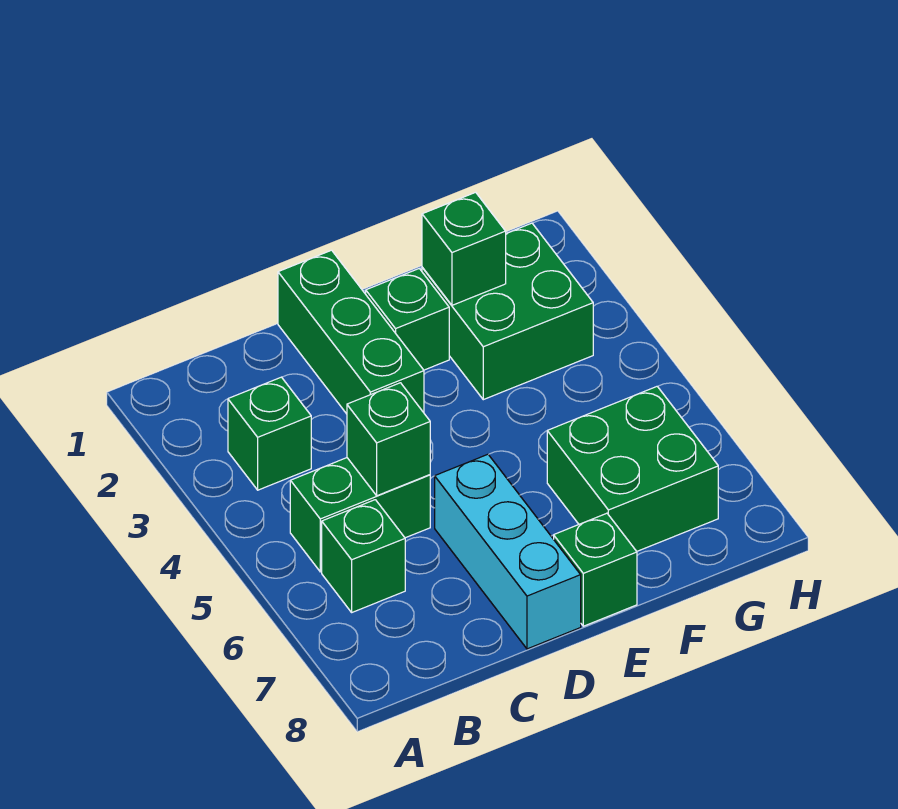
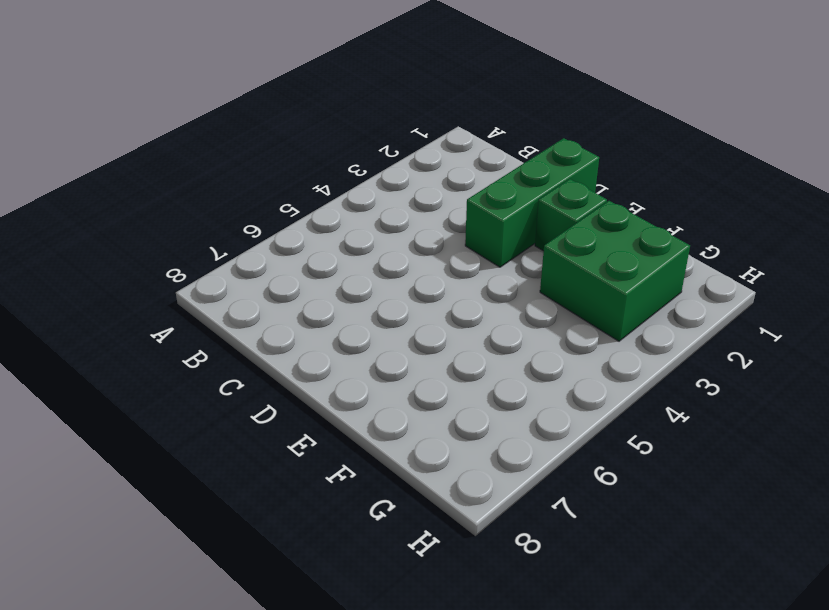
none -> green brick B3 level 1
none -> green brick B5:C5 level 1

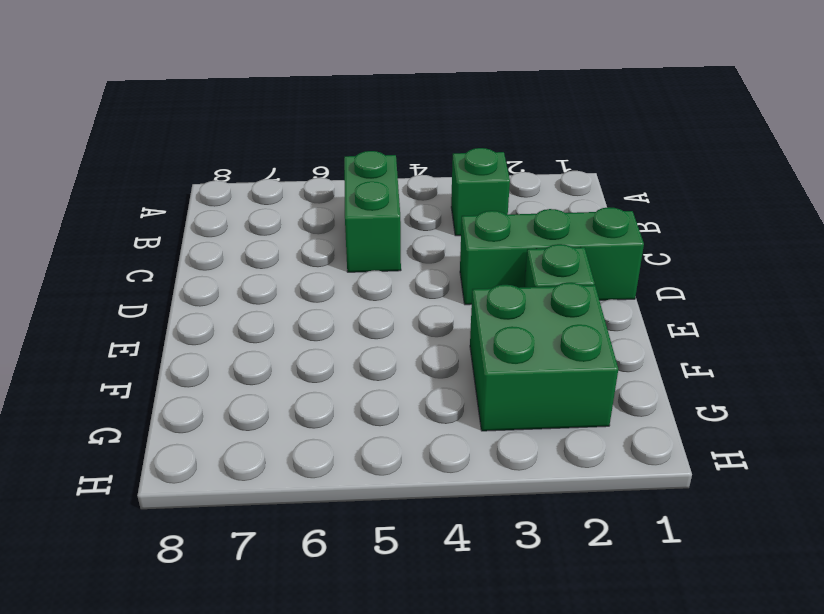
none -> green brick B6 level 1
none -> cyan brick D6:D8 level 1

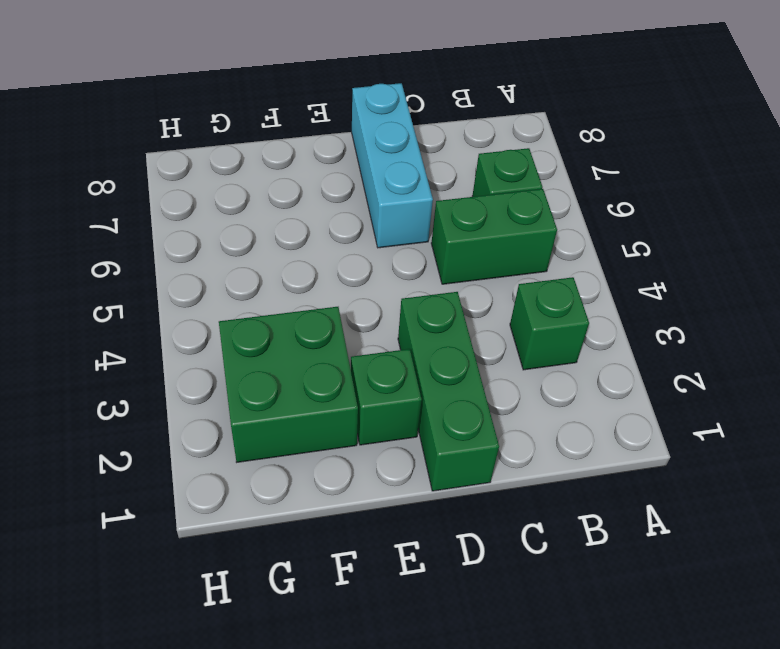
none -> green brick E8 level 1
none -> green brick F6:G7 level 1

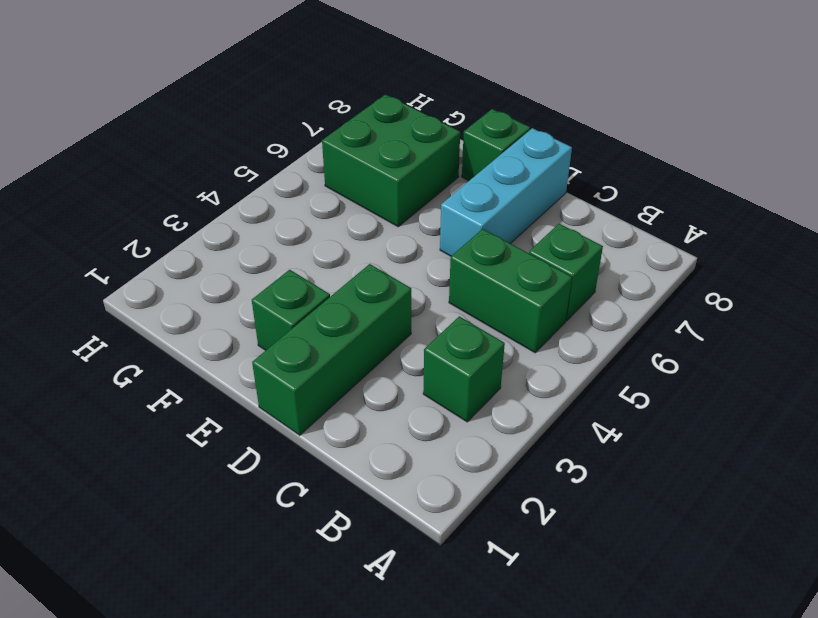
none -> green brick F2:G3 level 1
none -> green brick C5 level 2

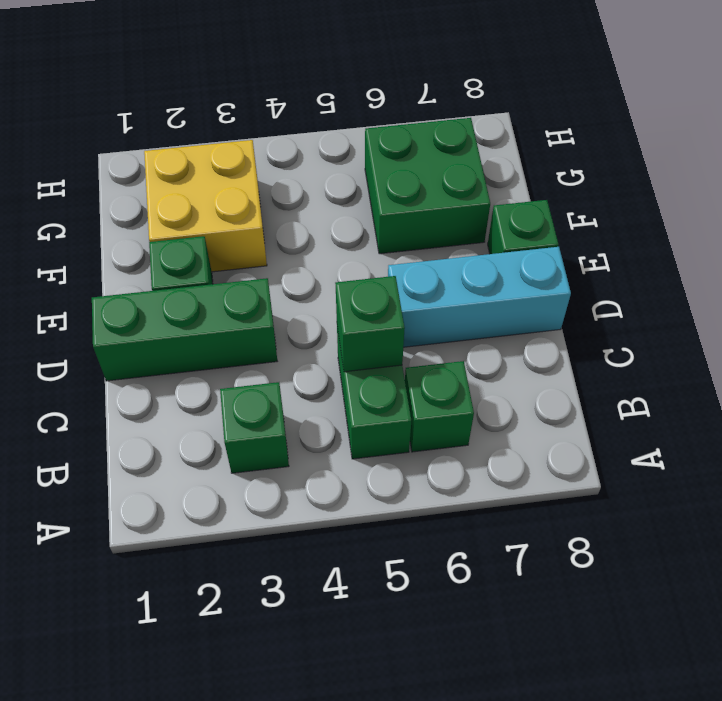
yellow brick F2:G3 level 1 -> green brick F2:G3 level 1
none -> green brick F2 level 2

